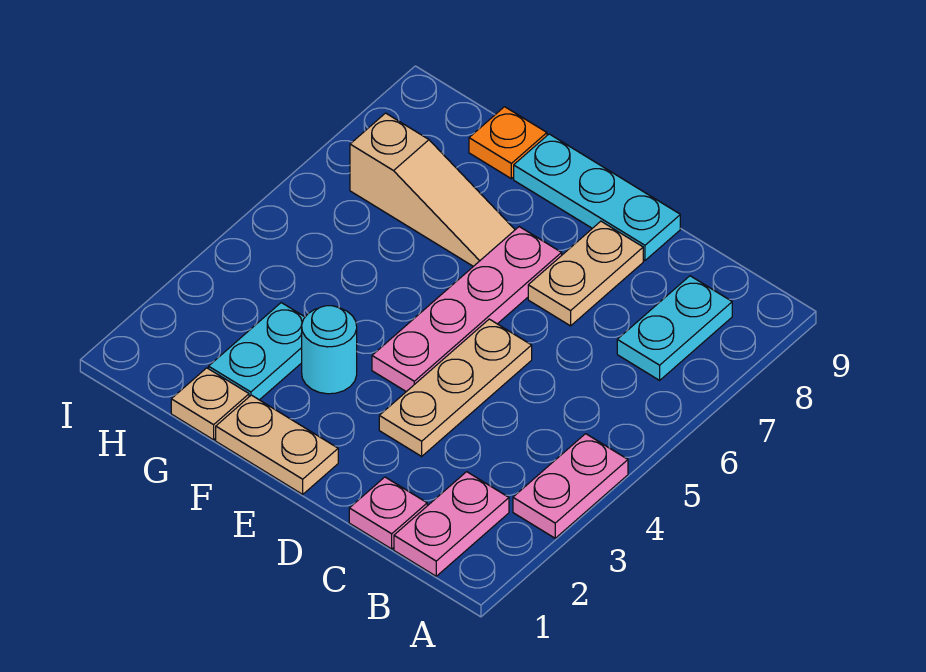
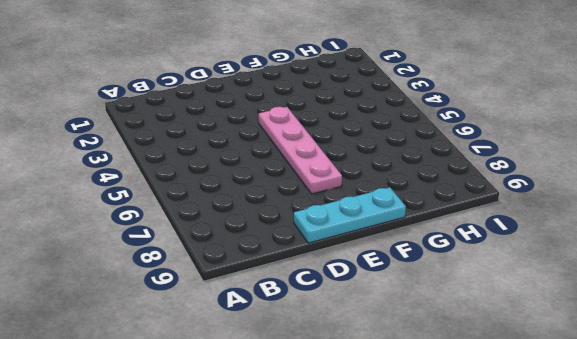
none -> pink plate A3:A4 level 1
none -> pink plate B1:B2 level 1
none -> cyan plate B7:B8 level 1

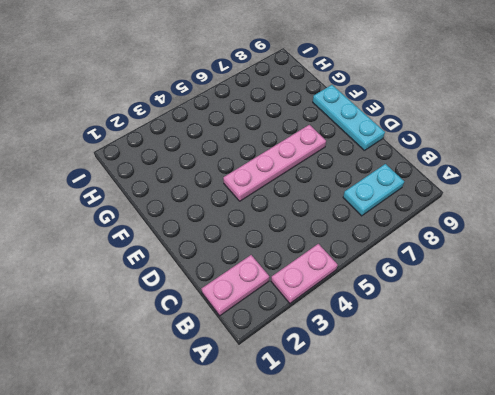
none -> pink plate C1 level 1
none -> tan plate D3:D5 level 1
none -> tan plate D7:D8 level 1

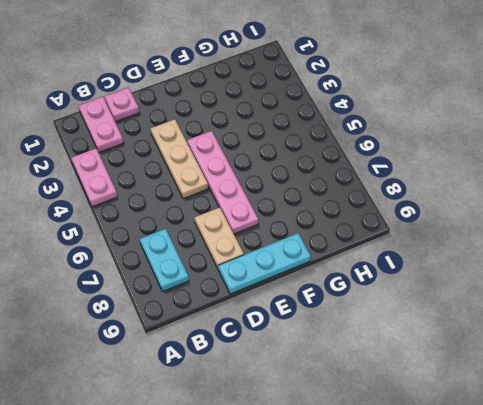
none -> tan plate E1:F1 level 1
none -> cyan round brick F3 level 1
none -> tan slope F7:H7 level 1 top H

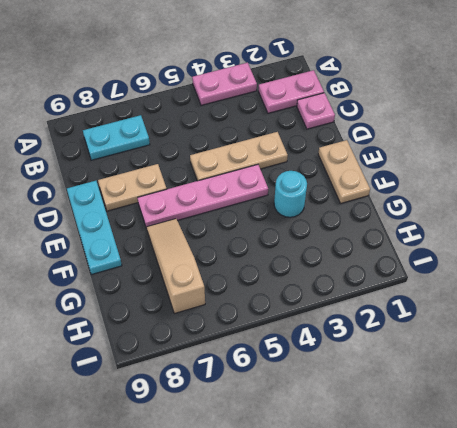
none -> tan plate G1 level 1
none -> cyan plate G2:G3 level 1
none -> orange plate G9 level 1

